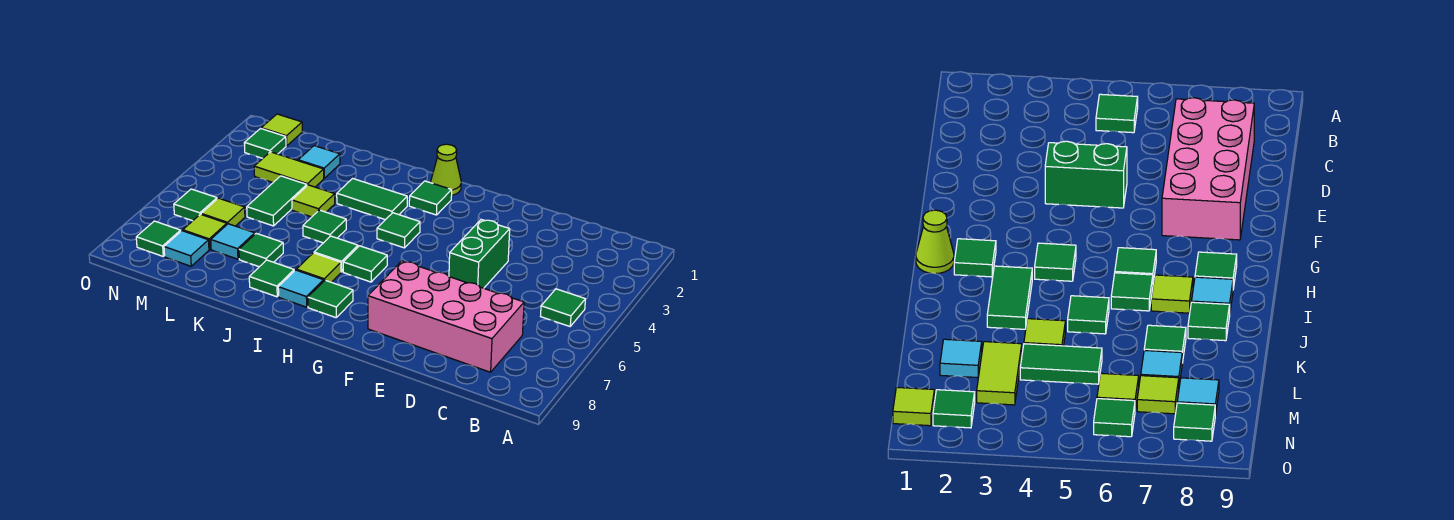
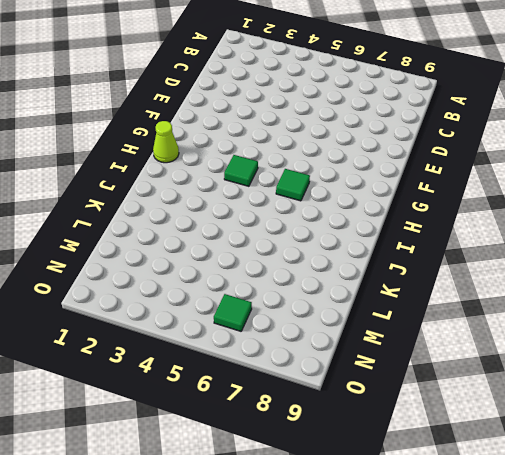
none -> green tile B5 level 1
none -> pink brick C7:F8 level 1
none -> green brick E4:E5 level 1

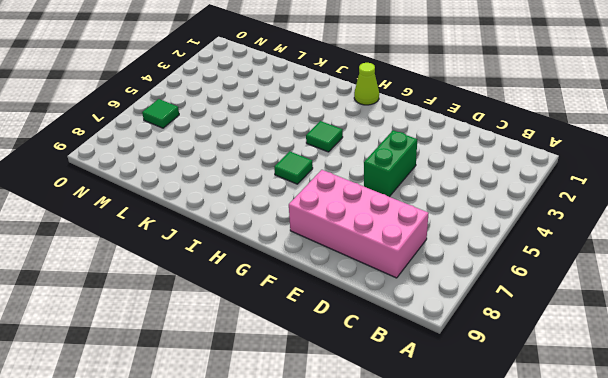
none -> green tile B5 level 1
none -> green tile H2 level 1
none -> green tile H8 level 1

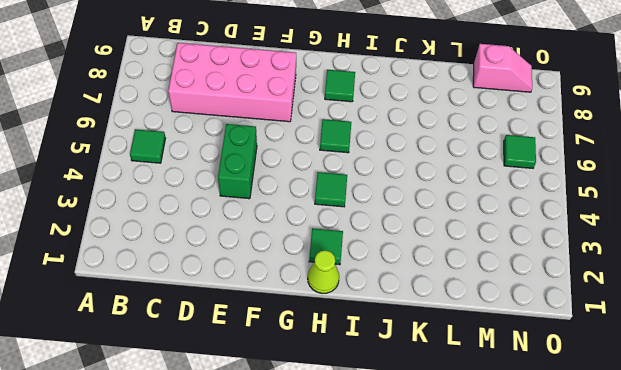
pink slope M9:N9 level 1 top M -> none
none -> green tile I3:J3 level 1
none -> green tile I6 level 1
none -> lime tile I7 level 1

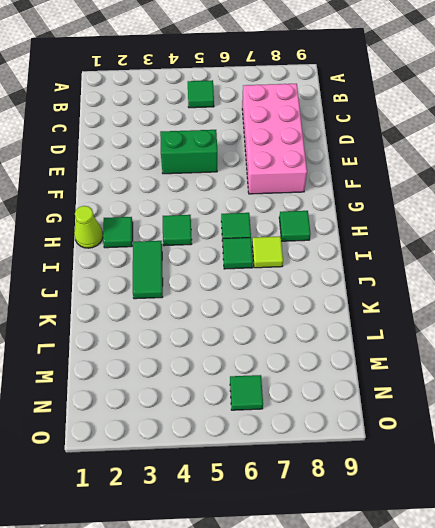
none -> cyan tile I8 level 1
none -> green tile J5 level 1
none -> green tile J8 level 1

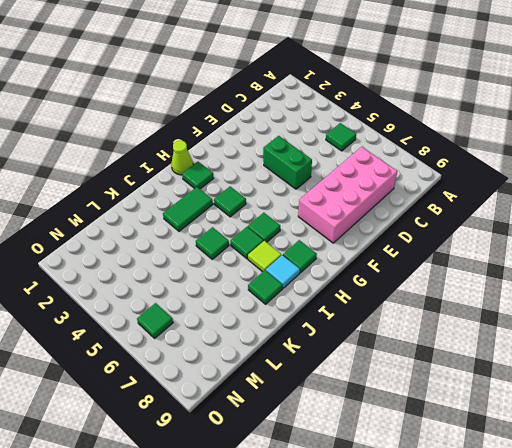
none -> lime tile K4 level 1
none -> green tile K7 level 1
none -> cyan tile L2 level 1

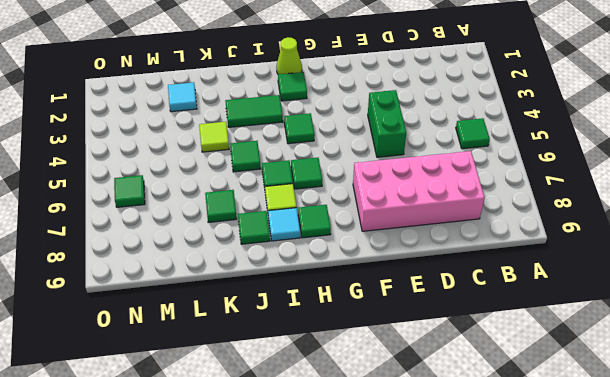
none -> lime tile L3:M3 level 1
none -> green tile L4:L5 level 1
none -> cyan tile L7 level 1

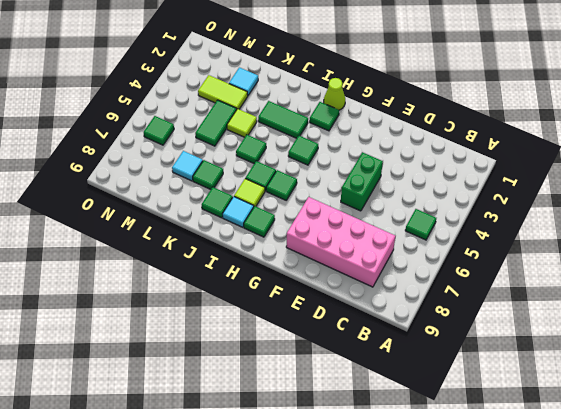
none -> lime tile M6 level 1
none -> lime tile M7 level 1
none -> cyan tile M8 level 1

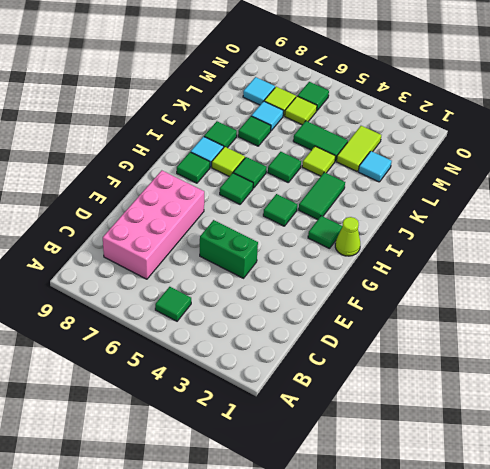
none -> lime tile N1 level 1
none -> green tile N2 level 1
none -> green tile N8 level 1

